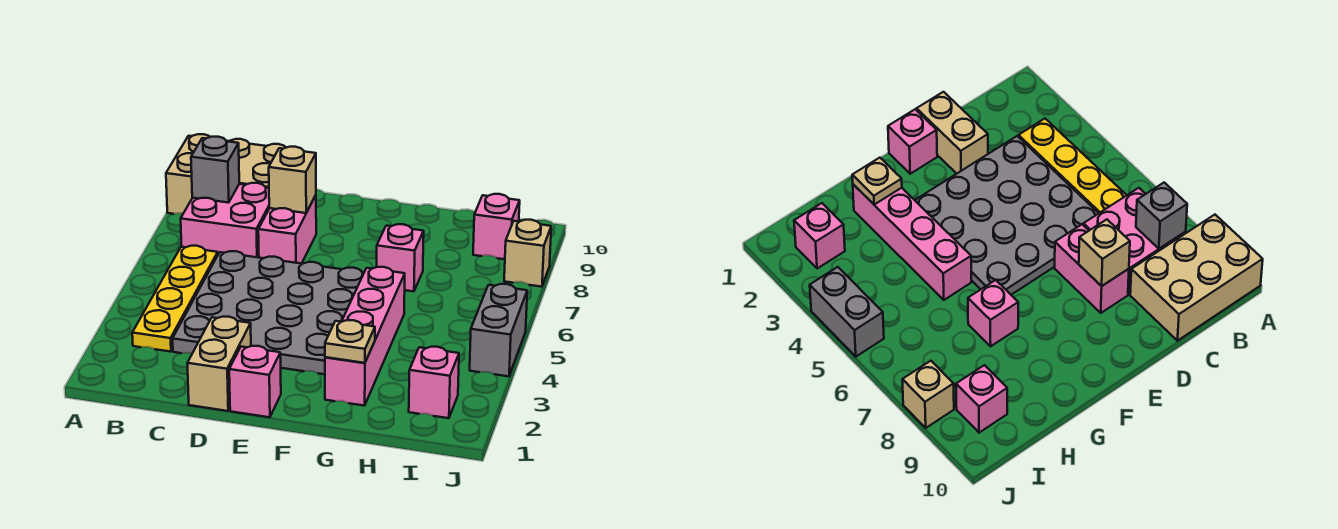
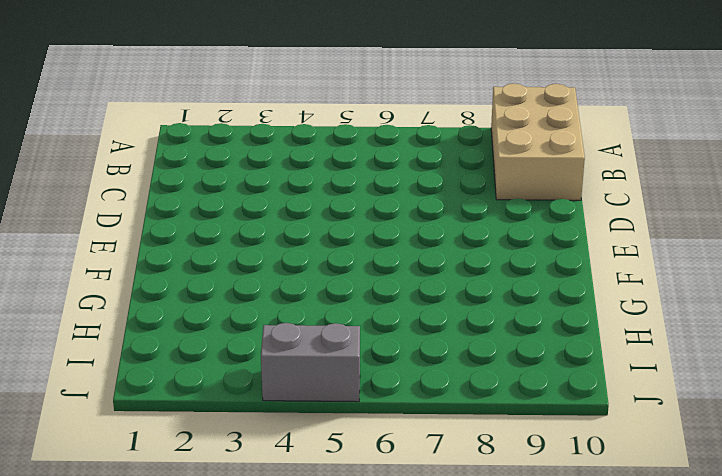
none -> yellow plate B3:B6 level 1
none -> pink brick B7:C8 level 1
none -> grey plate C3:F6 level 1

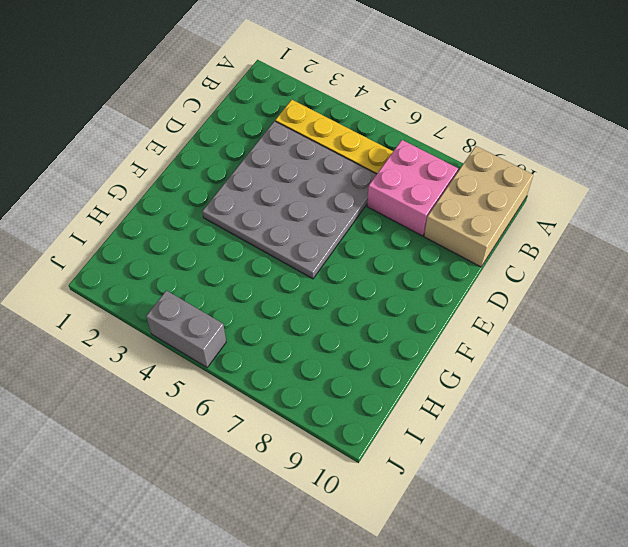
none -> tan brick D1:D2 level 1
none -> pink brick D7:D8 level 1
none -> pink brick E1 level 1

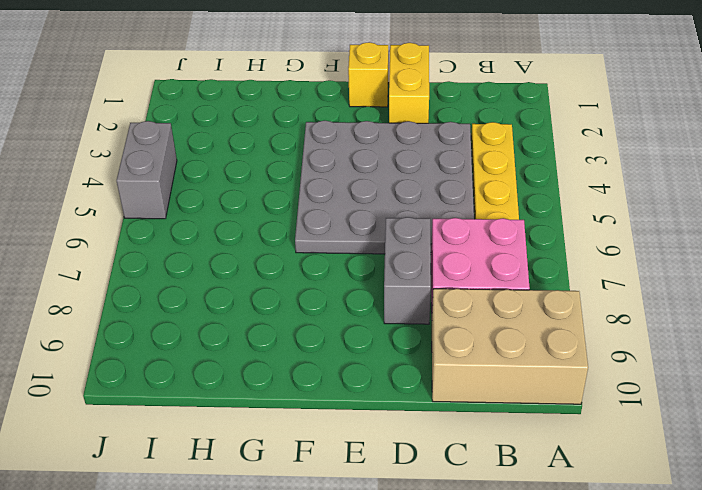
yellow brick D1:D2 level 1 -> tan brick D1:D2 level 1
grey brick D7:D8 level 1 -> pink brick D7:D8 level 1
yellow brick E1 level 1 -> pink brick E1 level 1
none -> pink brick G2:G5 level 1
none -> pink brick G7 level 1
none -> pink brick I2 level 1

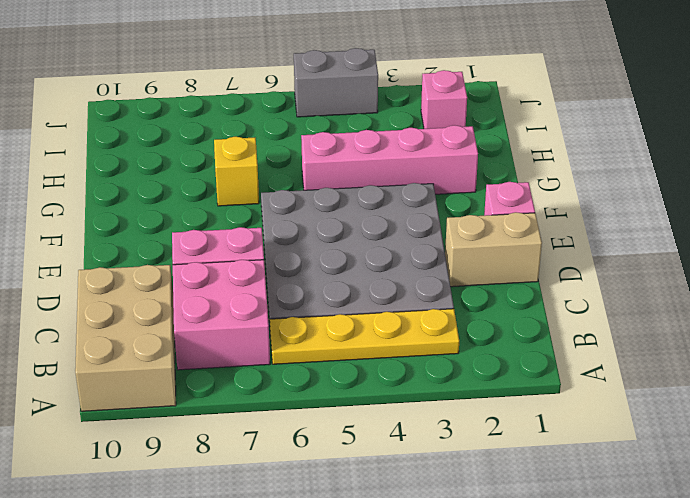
yellow brick G7 level 1 -> pink brick G7 level 1
none -> pink brick I9 level 1
none -> tan brick J8 level 1
none -> grey brick B8 level 2

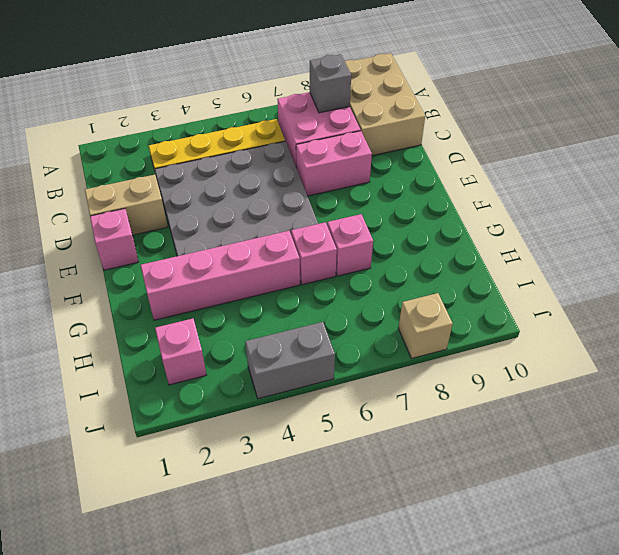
pink brick G6 level 1 -> pink brick I9 level 1
none -> tan brick D8 level 2
none -> tan plate G2 level 2

